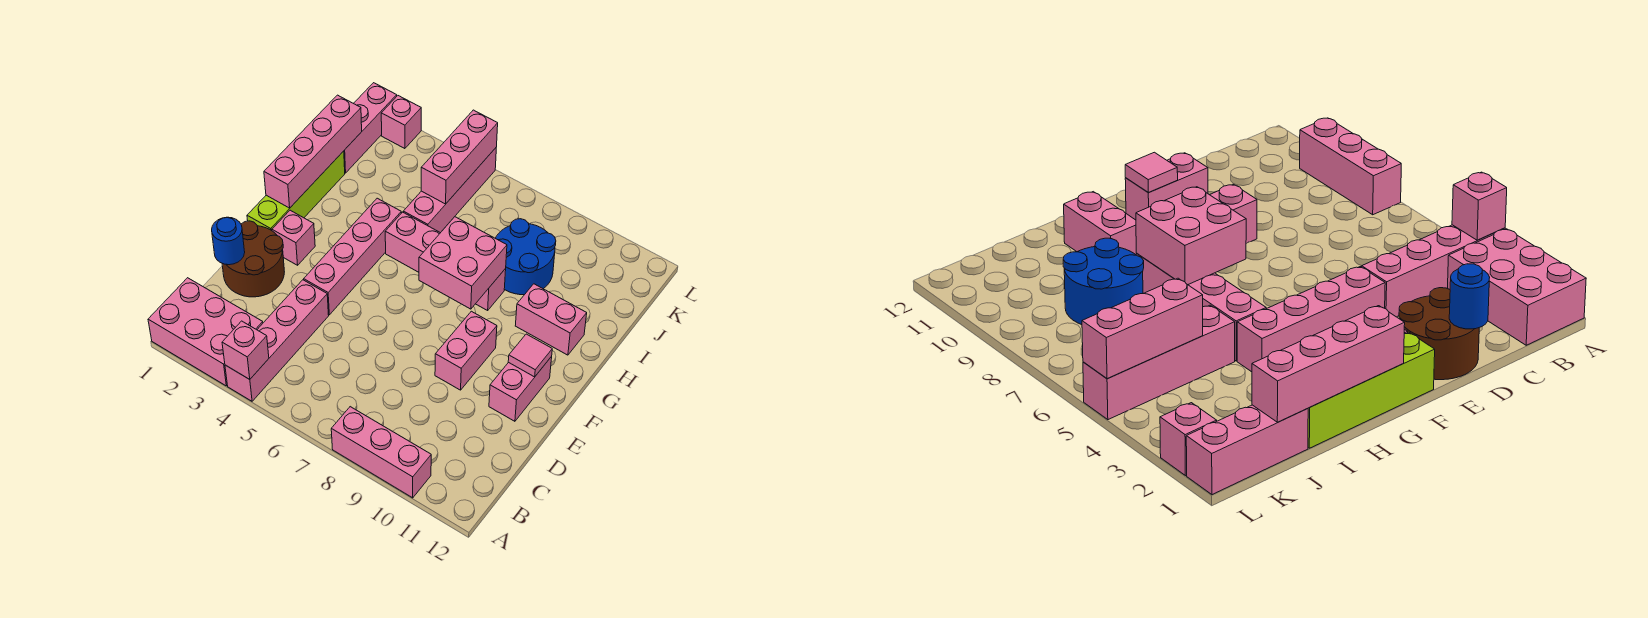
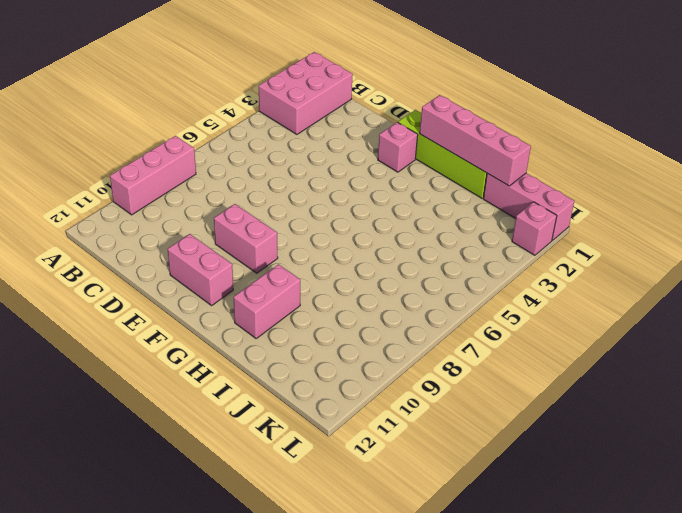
none -> pink brick A4:D4 level 1
none -> brown round brick D1:E2 level 1
none -> pink brick E4:H4 level 1

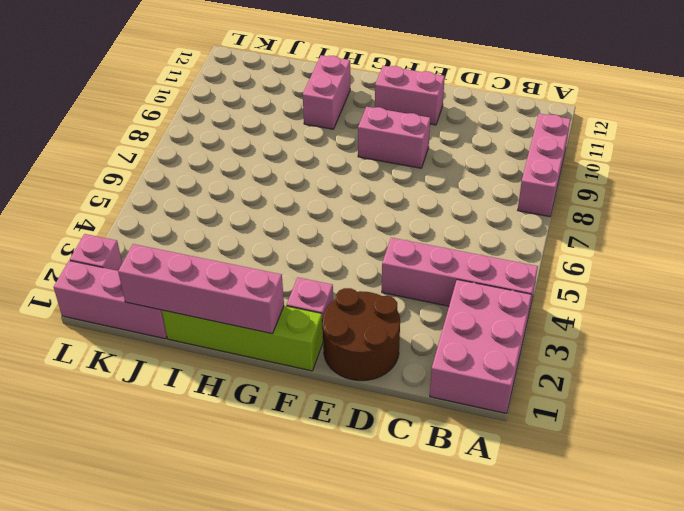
none -> pink brick E4:H4 level 1
none -> pink brick H5:H8 level 1
none -> pink brick I5:L5 level 1

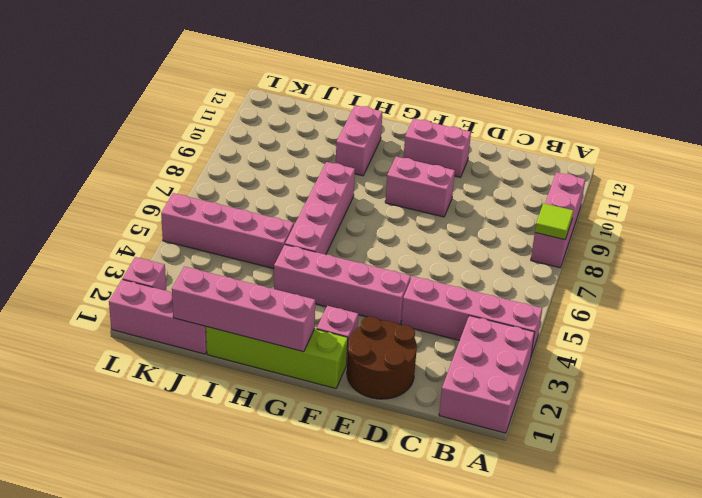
lime tile A8 level 2 -> none
none -> blue round brick I8:J9 level 1
none -> pink brick A4 level 2
none -> blue round brick D1 level 2

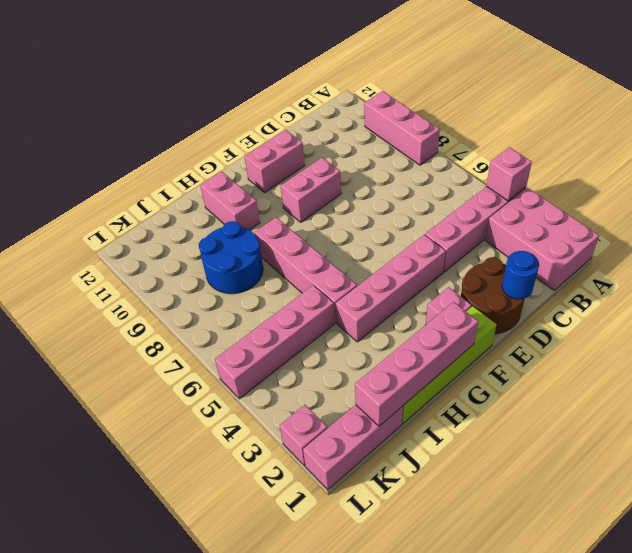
none -> pink tile F11 level 2
none -> pink brick G7:H8 level 2
none -> pink brick J5:L5 level 2

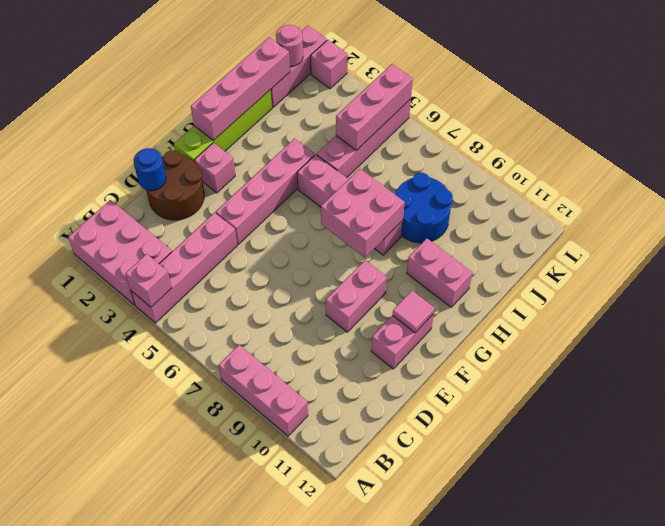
pink round brick K1 level 2 -> none

